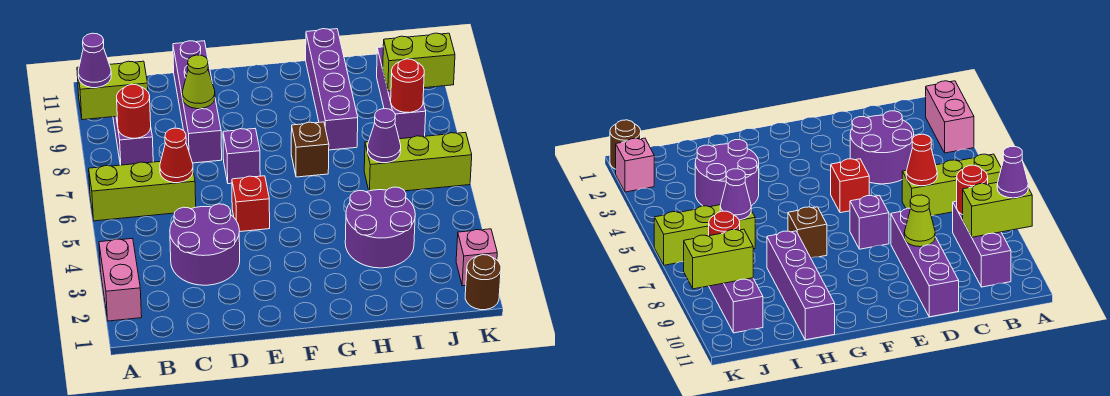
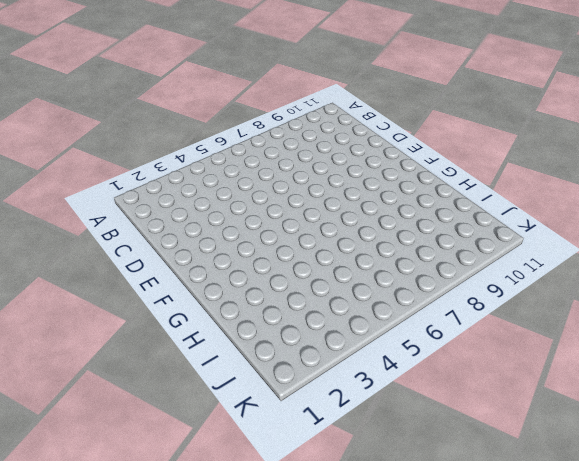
none -> pink brick A2:A3 level 1
none -> lime brick A6:C6 level 1
none -> purple brick B8:B10 level 1

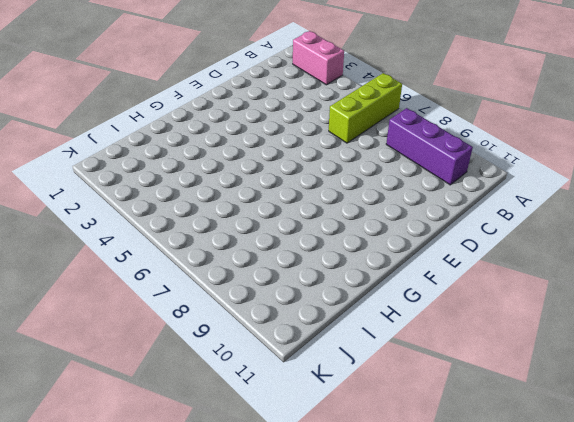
none -> purple round brick C3:D4 level 1
none -> purple brick D8:D11 level 1
none -> red brick E5 level 1

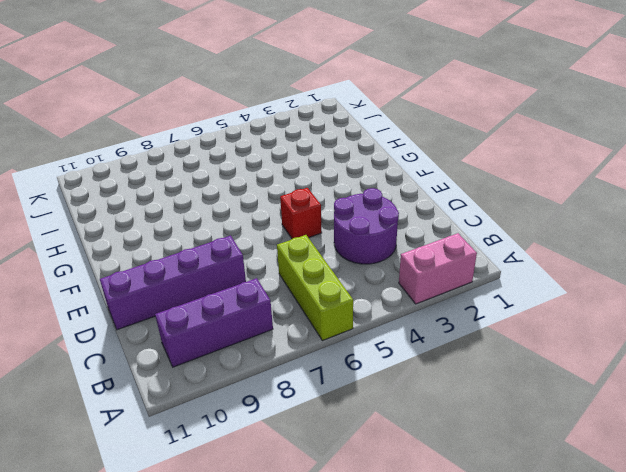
none -> purple brick E7 level 1
none -> brown brick G7 level 1
none -> purple round brick H3:I4 level 1

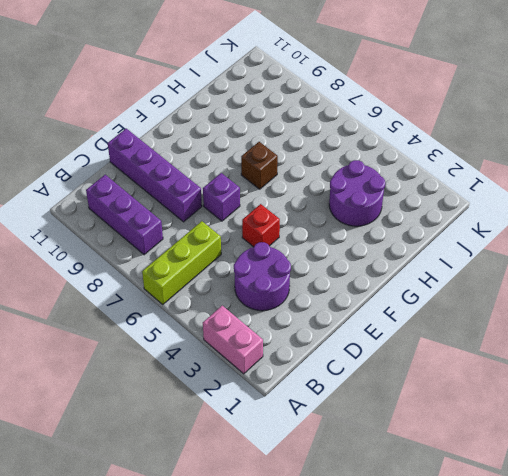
none -> purple brick H8:H11 level 1
none -> lime brick I6:K6 level 1
none -> purple brick J8:J10 level 1

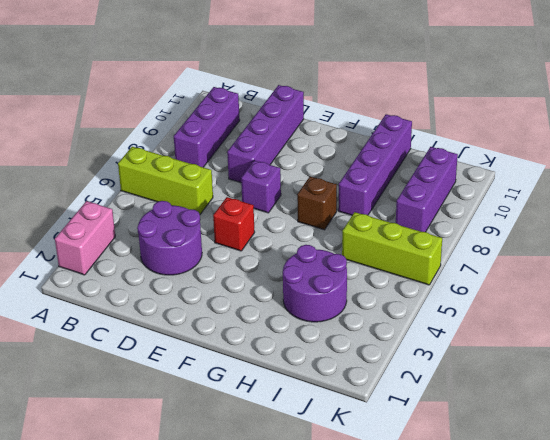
none -> brown round brick K1 level 1
none -> pink brick K2 level 1
none -> lime brick A9:B9 level 2

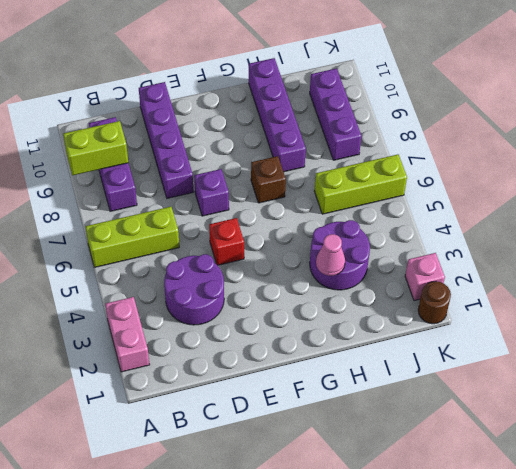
pink cone H3 level 2 -> none
none -> red round brick B8 level 2
none -> red cone C6 level 2
none -> lime cone D9 level 2

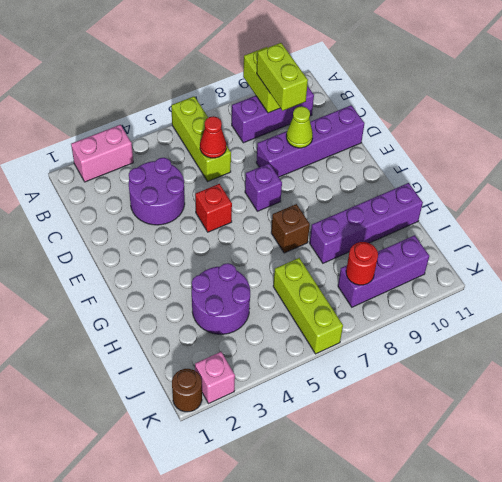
lime brick B9:C9 level 3 -> lime brick J9:K9 level 2
none -> red round brick B8 level 2
none -> purple cone I6 level 2
none -> purple cone A9 level 3

